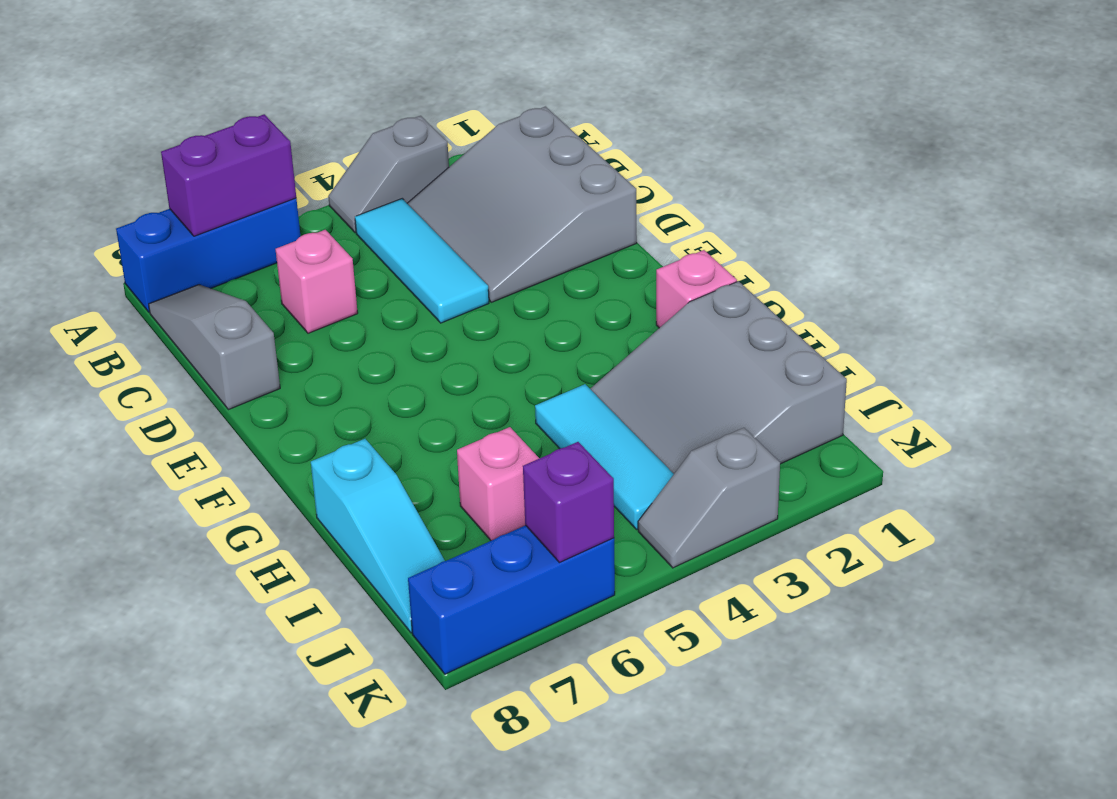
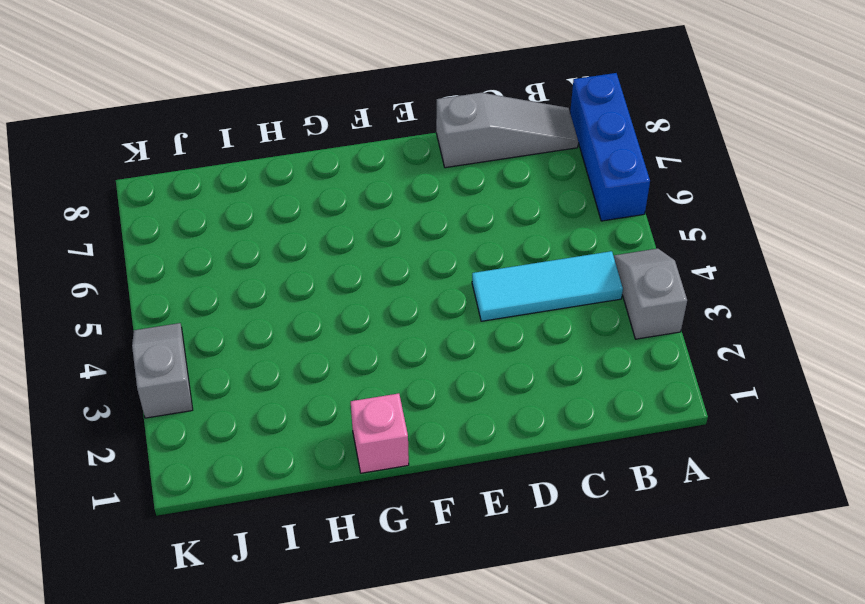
none -> grey slope B1:D3 level 1 top 1
none -> pink brick C6 level 1
none -> grey slope H1:J3 level 1 top 1

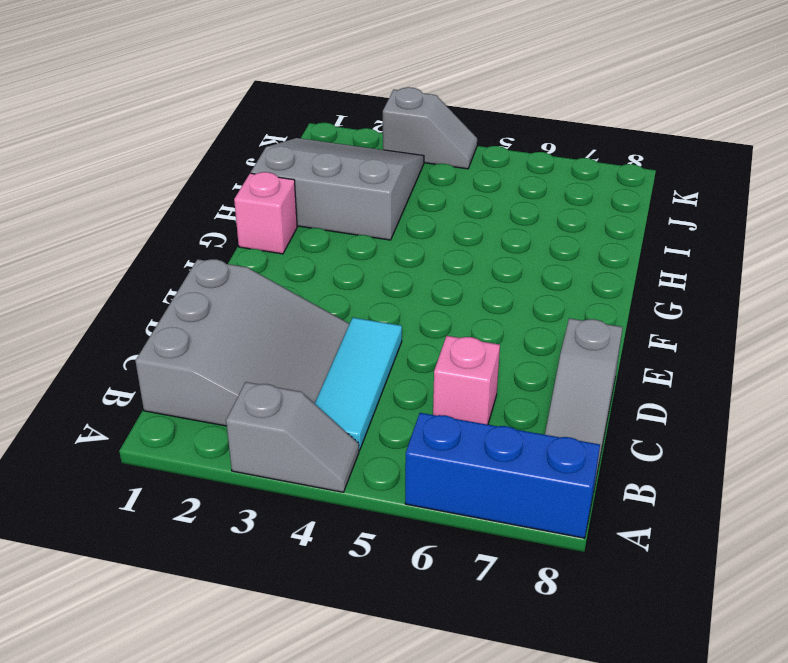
grey slope H1:J3 level 1 top H -> grey slope H1:J3 level 1 top 1
none -> cyan tile H4:J4 level 1
none -> cyan slope H8:J8 level 1 top H
none -> pink brick I6 level 1

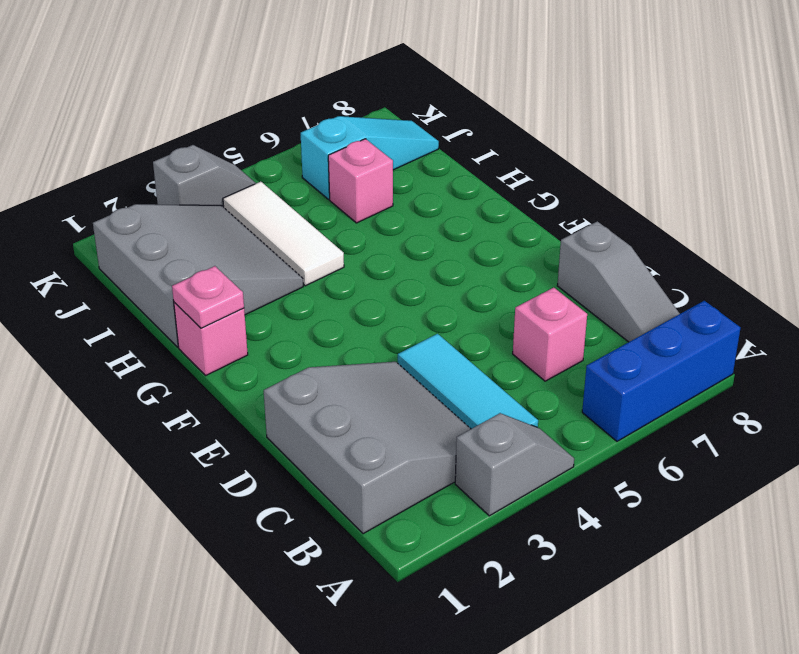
pink plate G1 level 2 -> none
white tile H4:J4 level 1 -> cyan tile H4:J4 level 1
cyan slope J6:J8 level 1 top 6 -> cyan slope H8:J8 level 1 top H
none -> blue brick K6:K8 level 1
none -> purple brick A6:A7 level 2
none -> purple brick K6 level 2

